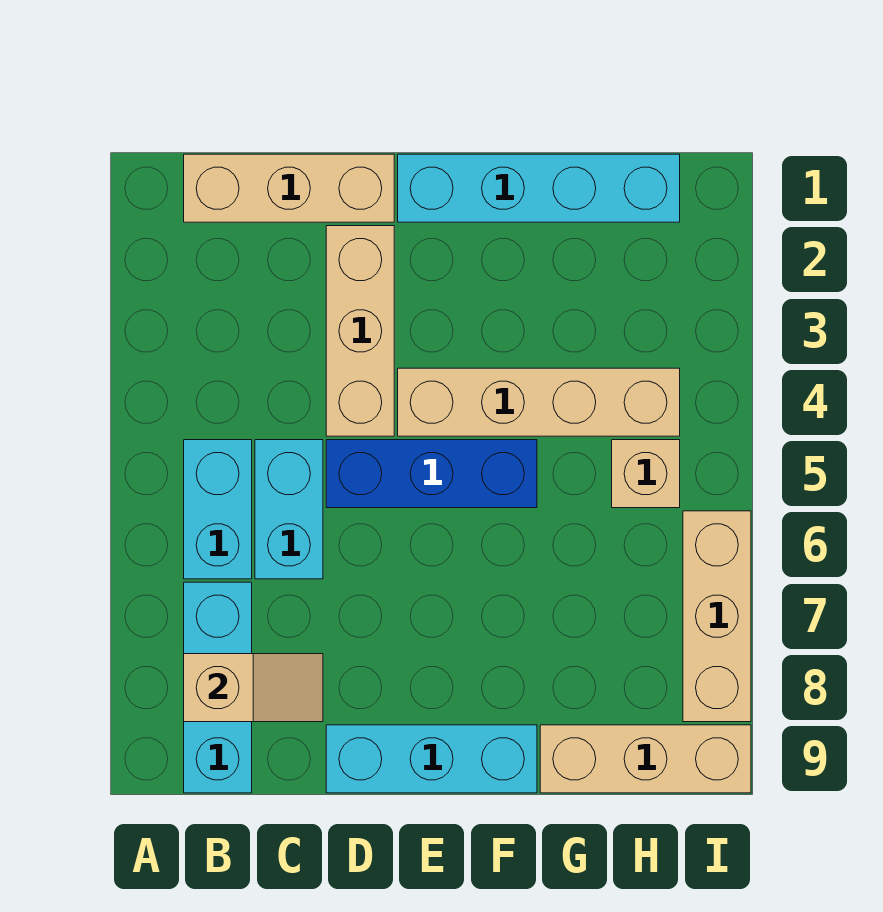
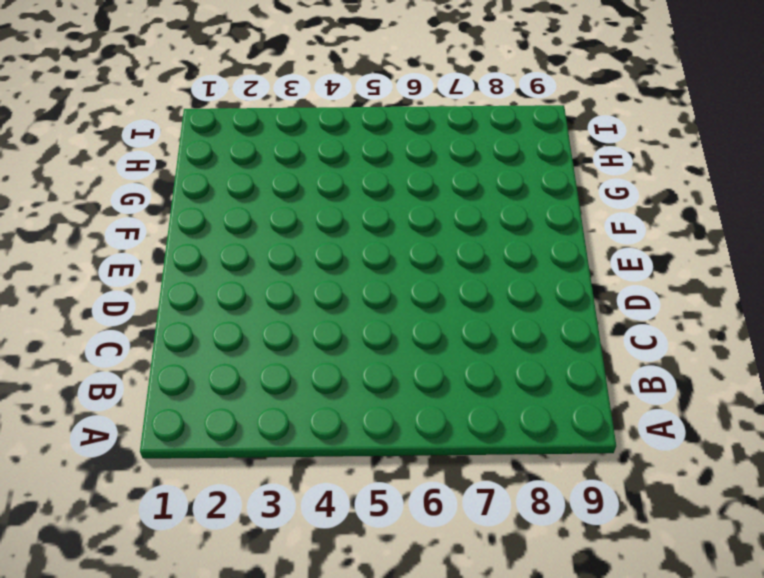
none -> tan brick B1:D1 level 1
none -> cyan brick B5:B6 level 1
none -> cyan brick B7:B9 level 1

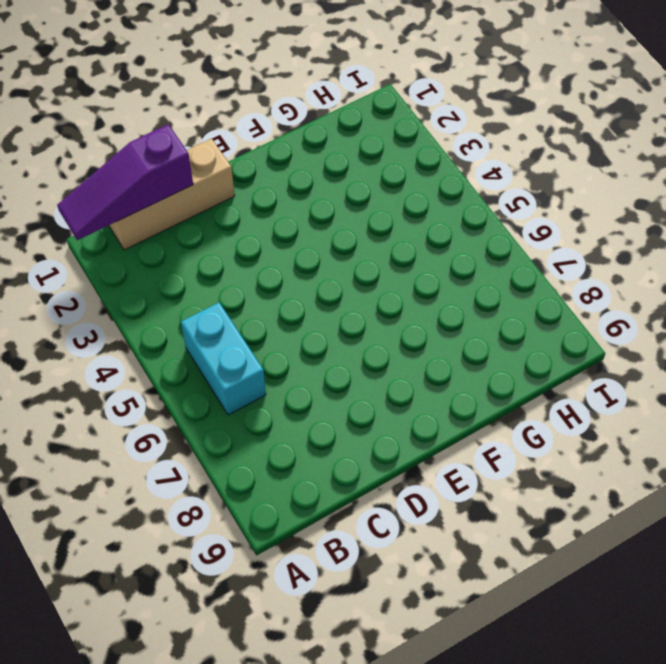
purple slope A1:C1 level 2 top C -> none
none -> cyan brick B7:B9 level 1
none -> cyan brick C5:C6 level 1
none -> tan brick D2:D4 level 1

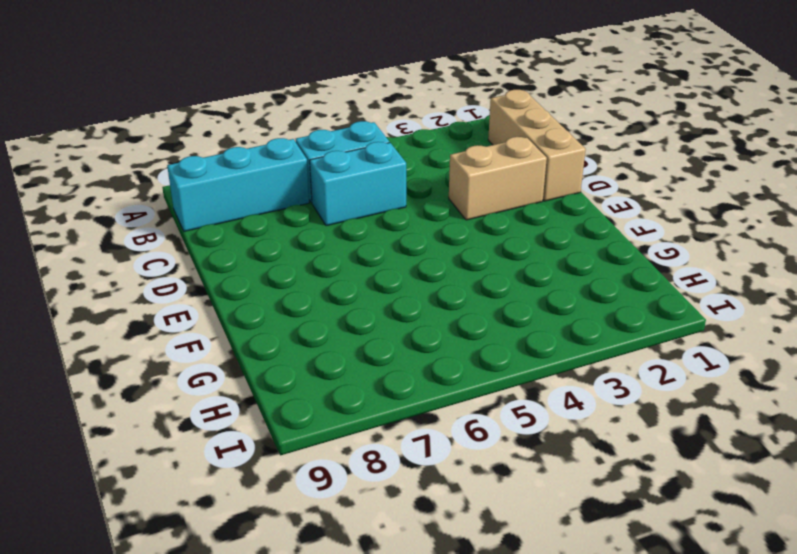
tan brick D2:D3 level 1 -> tan brick D2:D4 level 1
none -> blue brick D5:F5 level 1
none -> cyan brick D9:F9 level 1
none -> cyan brick E1:H1 level 1

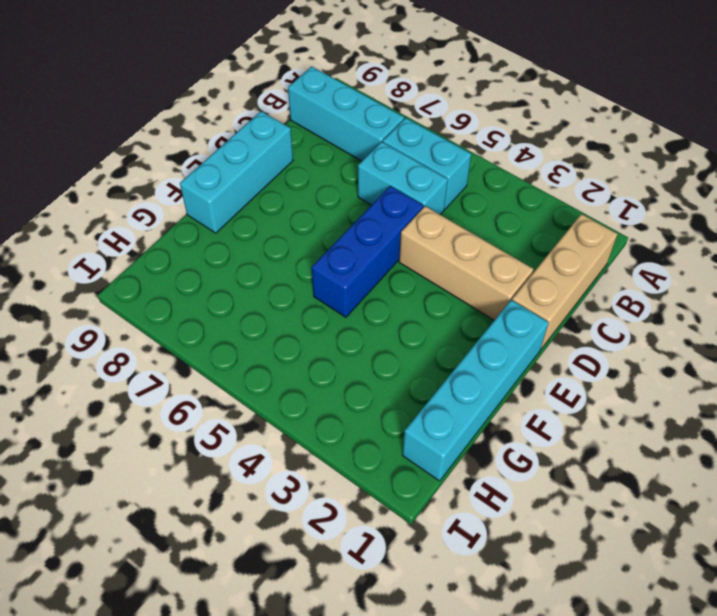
none -> tan brick E4:H4 level 1
none -> tan brick G9:I9 level 1
none -> tan brick H5 level 1

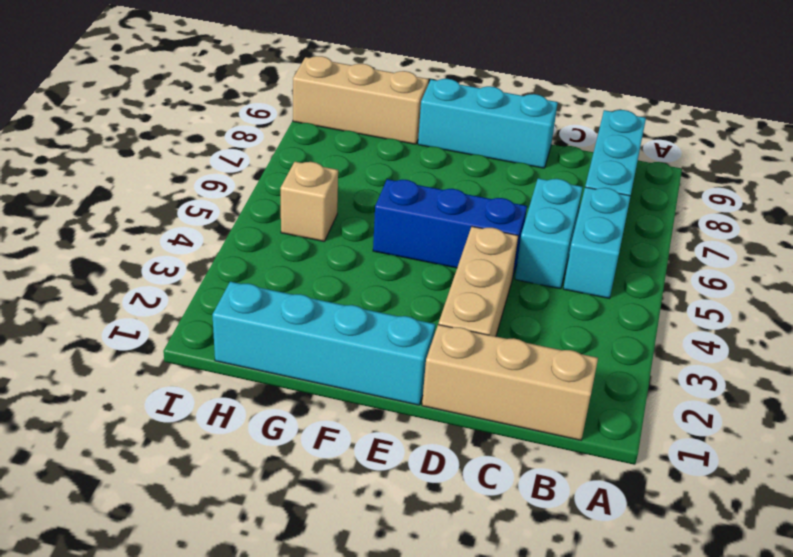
none -> tan brick E4:H4 level 1
none -> tan brick I6:I8 level 1
none -> tan slope B8:C8 level 2 top B

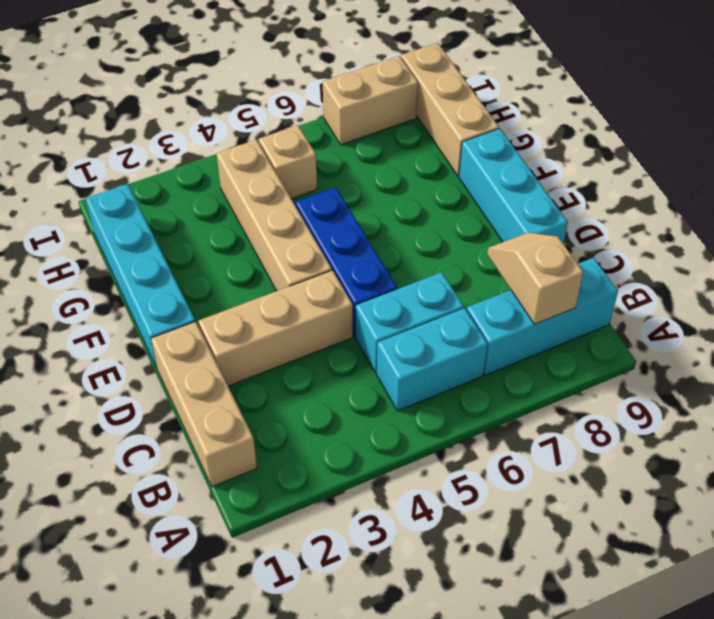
tan brick I7:I8 level 1 -> tan brick I6:I8 level 1

